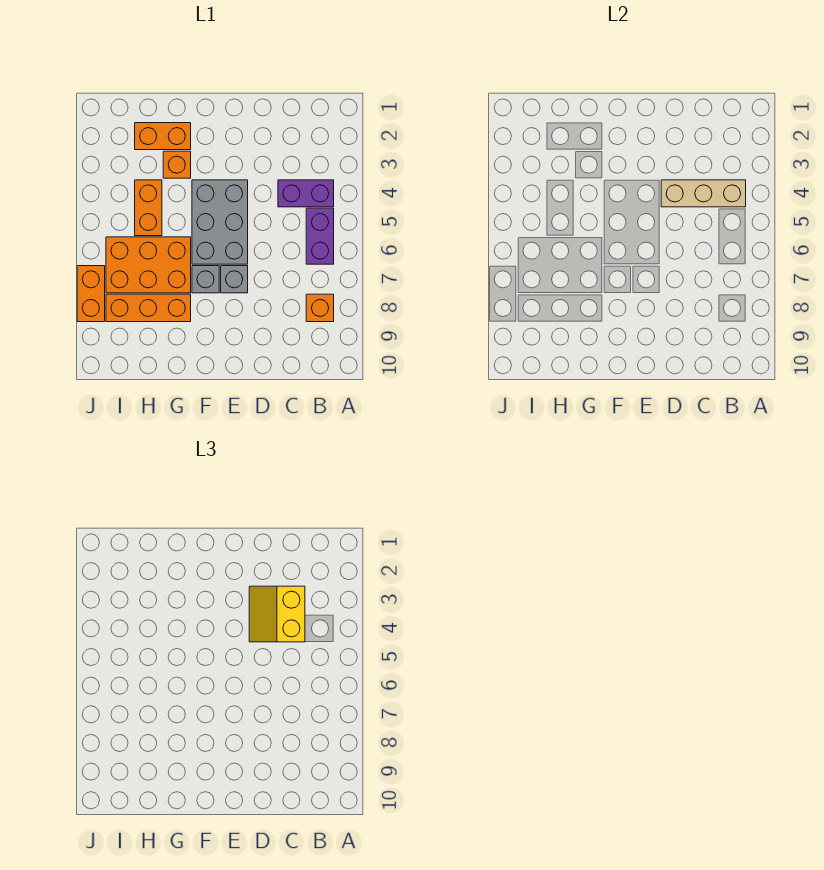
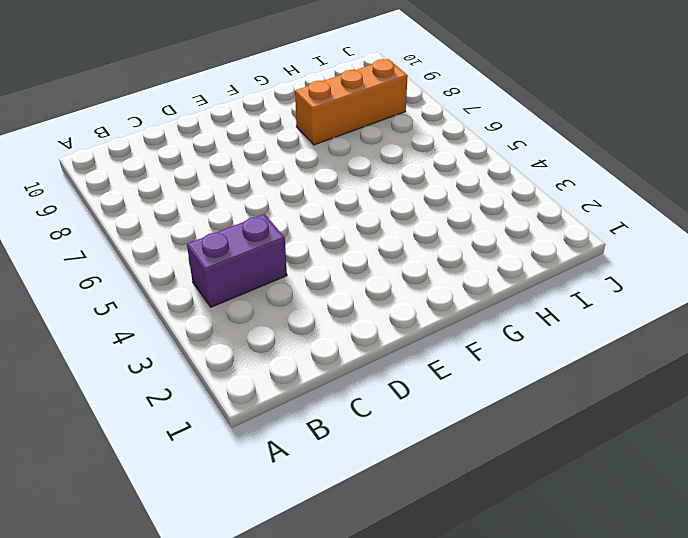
none -> purple brick B5:B6 level 1
none -> orange brick B8 level 1
none -> grey brick E4:F6 level 1

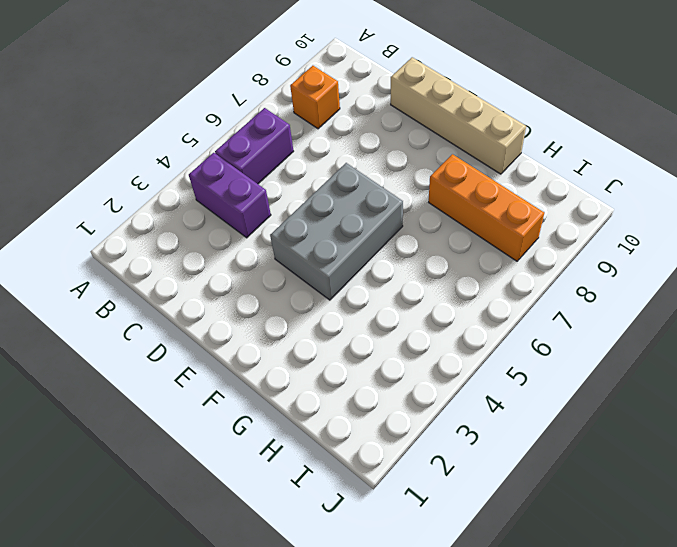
tan brick D10:G10 level 1 -> none
none -> grey brick E7 level 1
none -> grey brick F7 level 1
none -> orange brick G2:H2 level 1

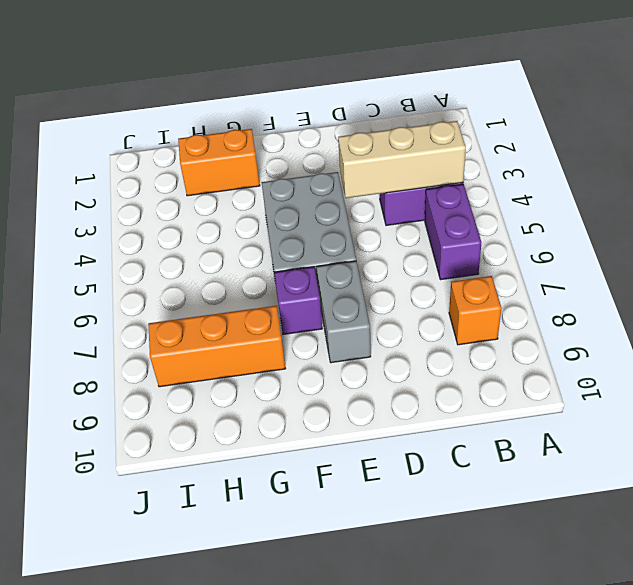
grey brick E7:E8 level 1 -> grey brick E7 level 1
purple brick F7 level 1 -> grey brick F7 level 1
none -> orange brick G3 level 1
none -> orange brick G6:I7 level 1
none -> orange brick H4:H5 level 1

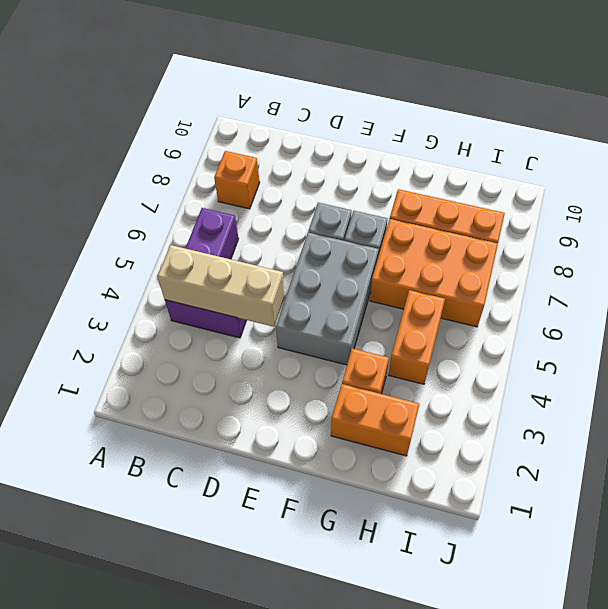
none -> orange brick J7:J8 level 1
none -> yellow slope C3:D4 level 3 top C

